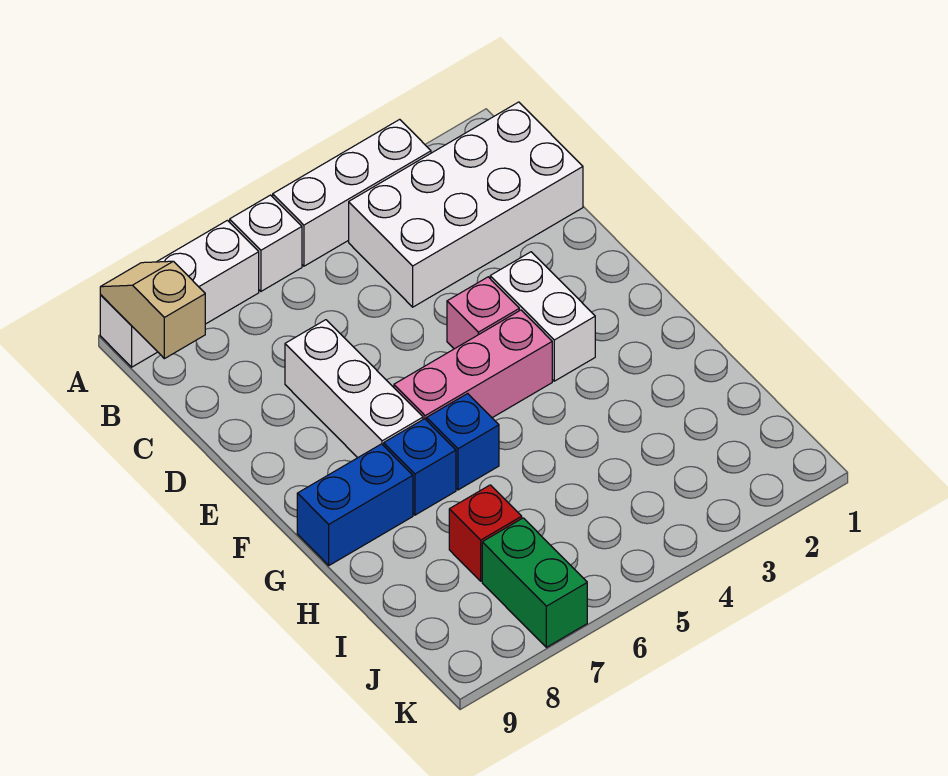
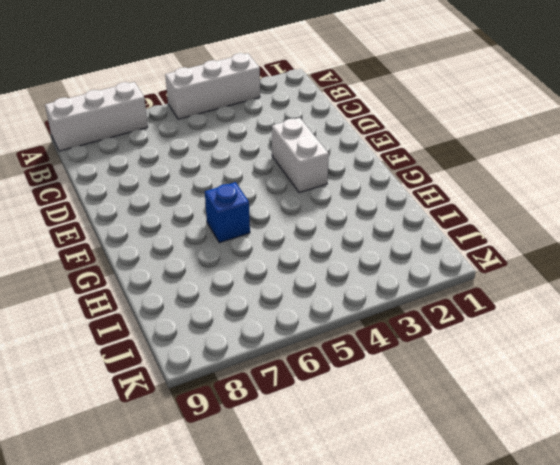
none -> white brick A6 level 1
none -> white brick B1:C4 level 1
none -> white brick D7:F7 level 1

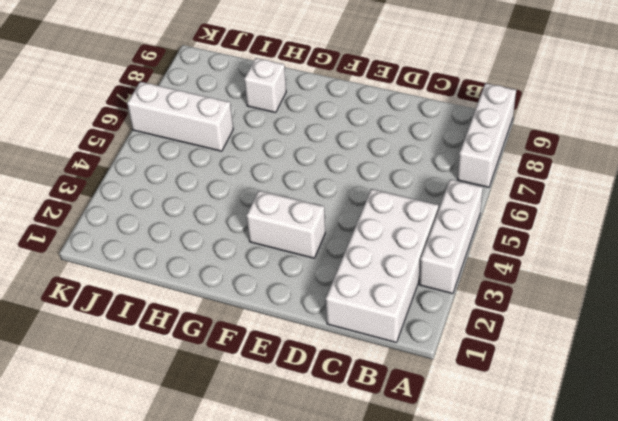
white brick H8 level 1 -> white brick A6 level 1
white brick I6:K6 level 1 -> white brick D7:F7 level 1
none -> pink brick E4 level 1
none -> pink brick F4:F6 level 1
none -> blue brick G6 level 1

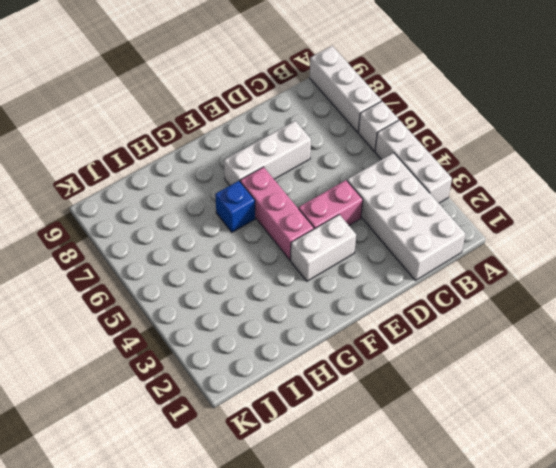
pink brick D4:E4 level 1 -> pink brick E4 level 1
none -> blue brick G7 level 1
none -> blue brick G8:G9 level 1
none -> red brick I7 level 1

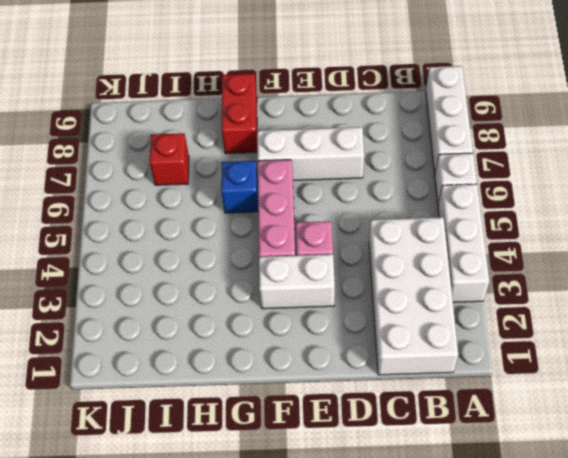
red brick G8:G9 level 1 -> blue brick G8:G9 level 1
none -> blue brick G7 level 1
none -> green brick J7:K7 level 1
none -> tan slope A9:B9 level 2 top B

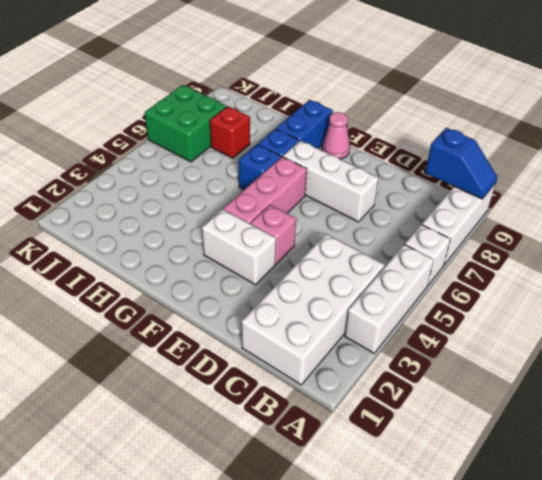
blue slope A9:B9 level 2 top B -> tan slope A9:B9 level 2 top B
pink cone F9 level 1 -> none
green brick J6:K7 level 1 -> green brick J7:K7 level 1

